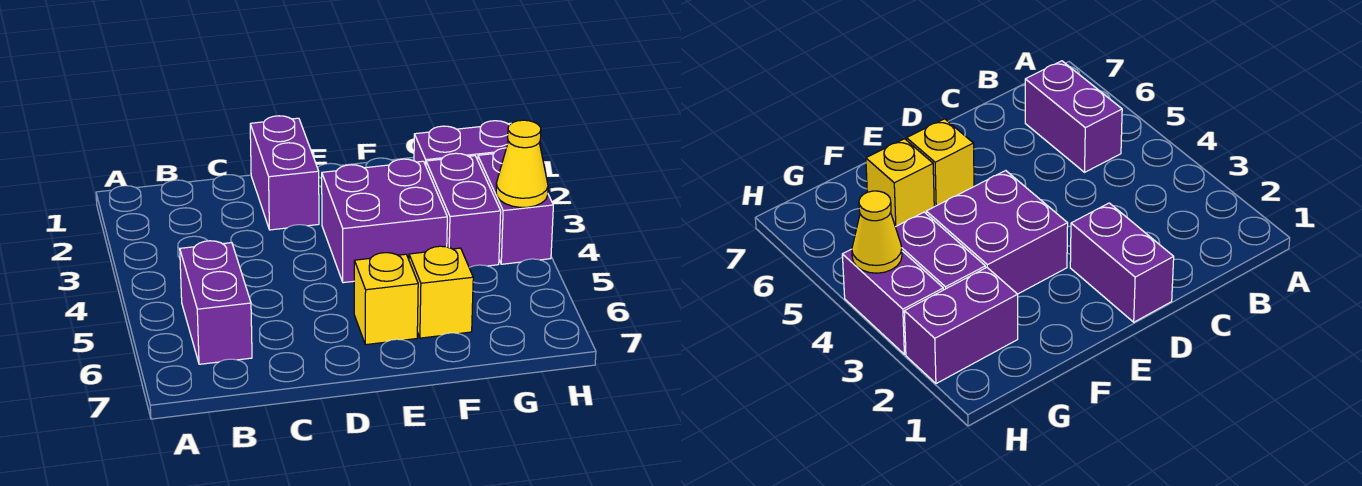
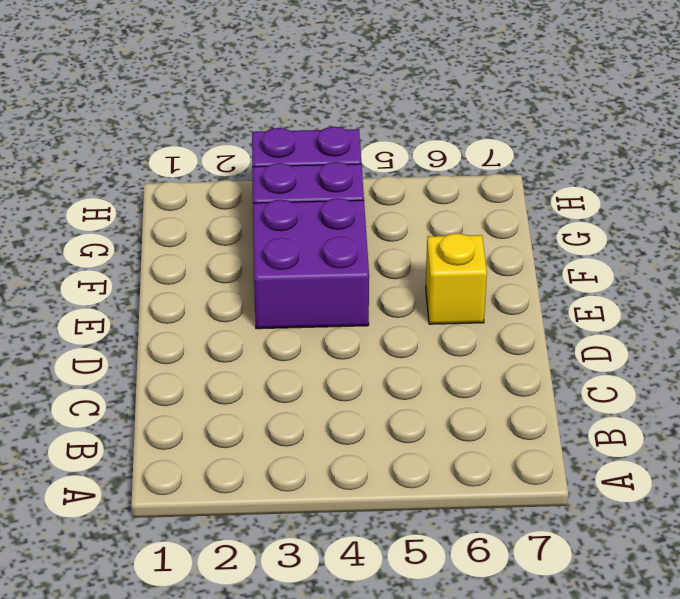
none -> purple brick B5:B6 level 1
none -> purple brick D1:D2 level 1

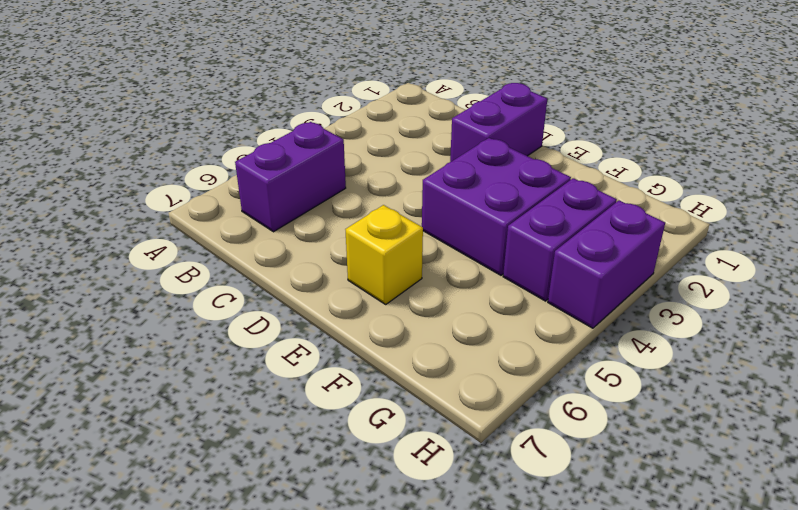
none -> yellow brick F6 level 1
none -> purple brick G2:H2 level 1

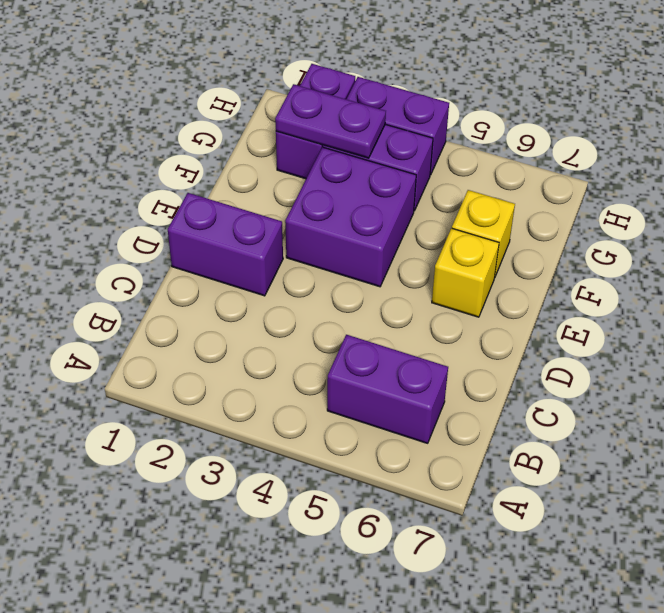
purple plate G2:G3 level 2 -> none
none -> yellow cone H4 level 2

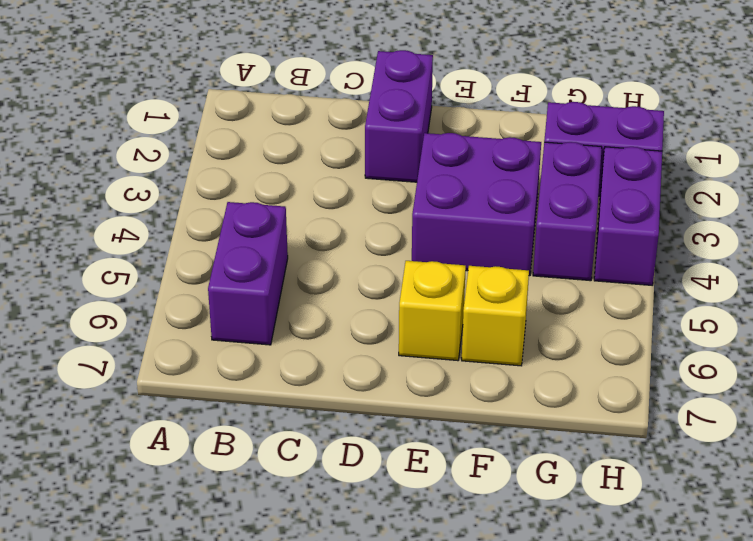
none -> yellow cone H4 level 2

